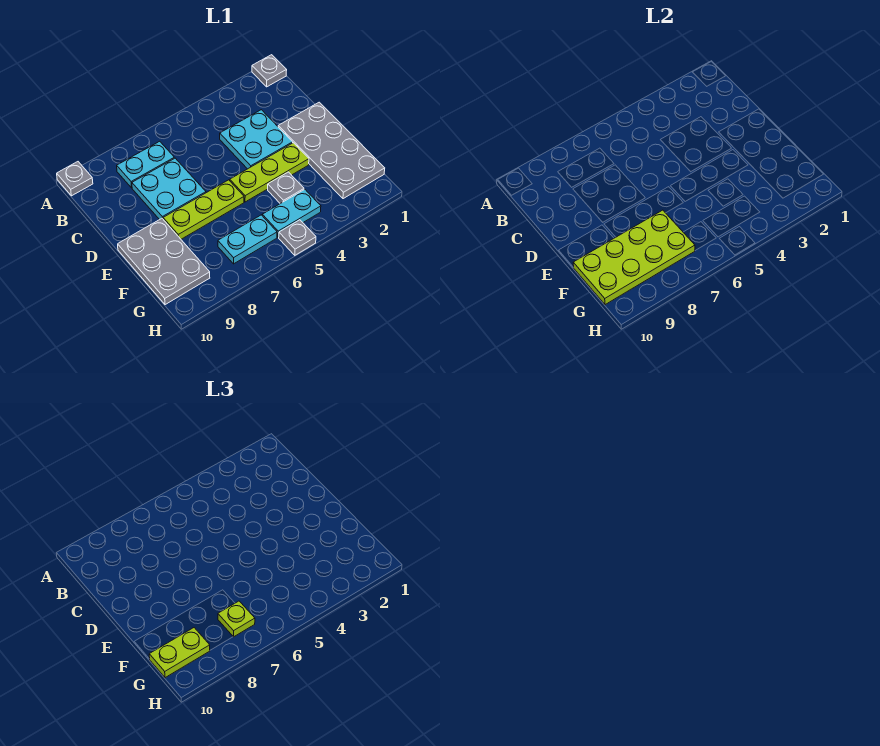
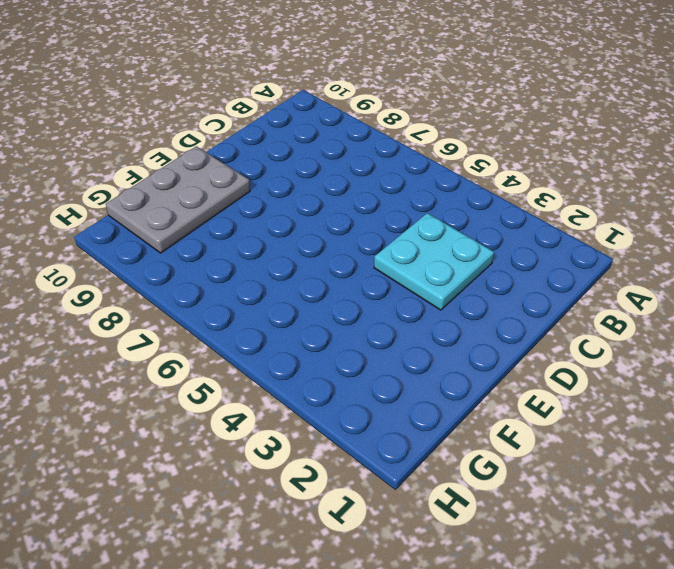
none -> grey plate A1 level 1
none -> grey plate A10 level 1
none -> cyan plate B7:B8 level 1

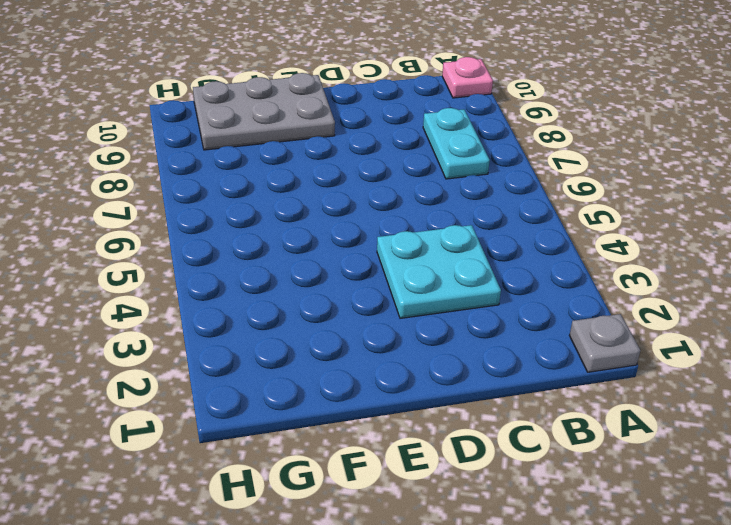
pink plate A10 level 1 -> grey plate A10 level 1
none -> cyan plate C7:D8 level 1
none -> grey plate D1:G2 level 1
none -> lime plate E3:E5 level 1

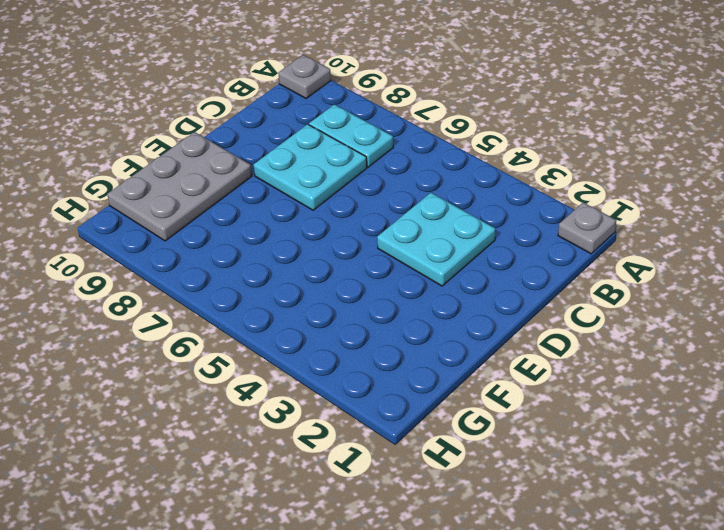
none -> grey plate D1:G2 level 1
none -> lime plate E3:E5 level 1
none -> lime plate E6:E8 level 1

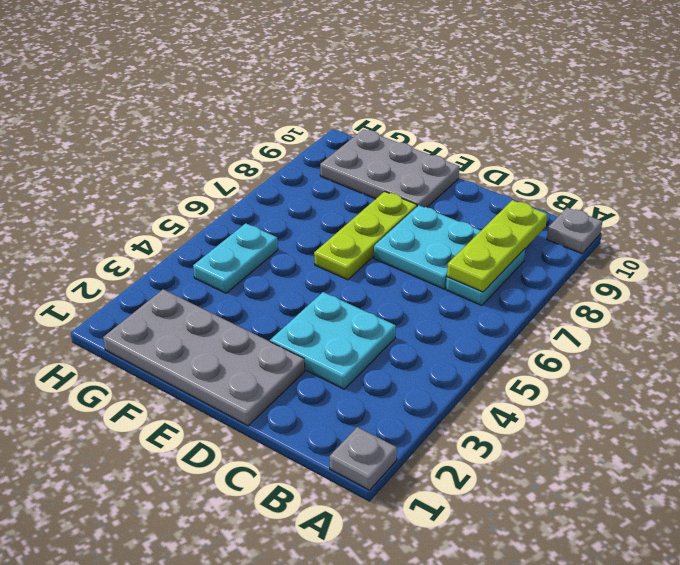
lime plate B7:B9 level 2 -> lime plate E3:E5 level 1
none -> grey plate F4 level 1
none -> cyan plate G6:G7 level 1
none -> grey plate H5 level 1

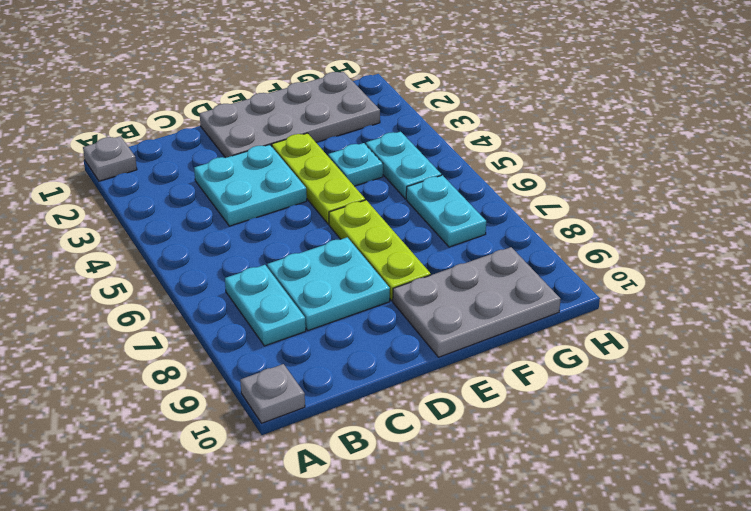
cyan plate F4 level 1 -> grey plate F4 level 1
none -> grey plate H5 level 1
none -> lime plate F7:G10 level 2
none -> lime plate G7 level 3

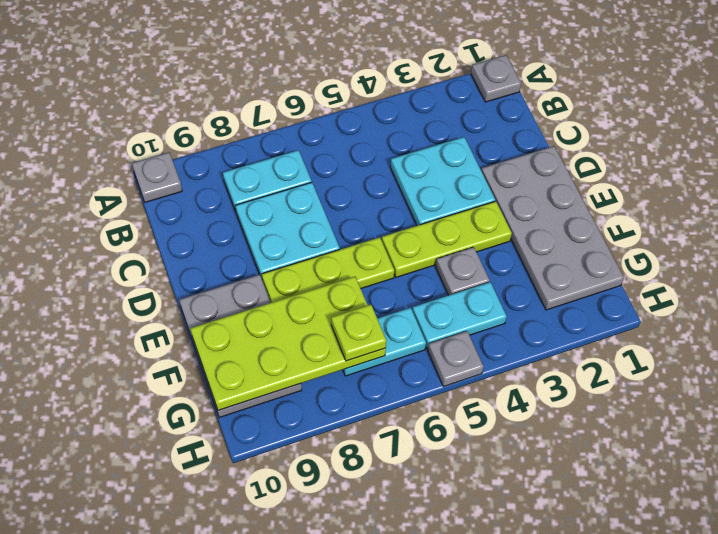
none -> lime plate G9:G10 level 3

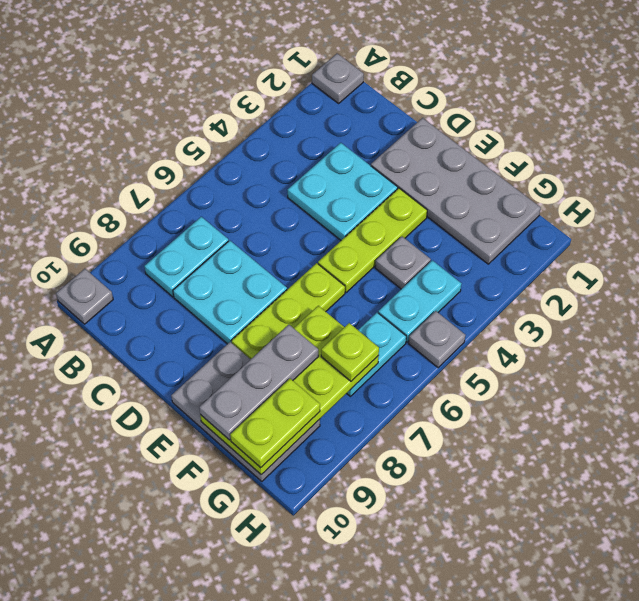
grey plate F8:F10 level 3 -> none

